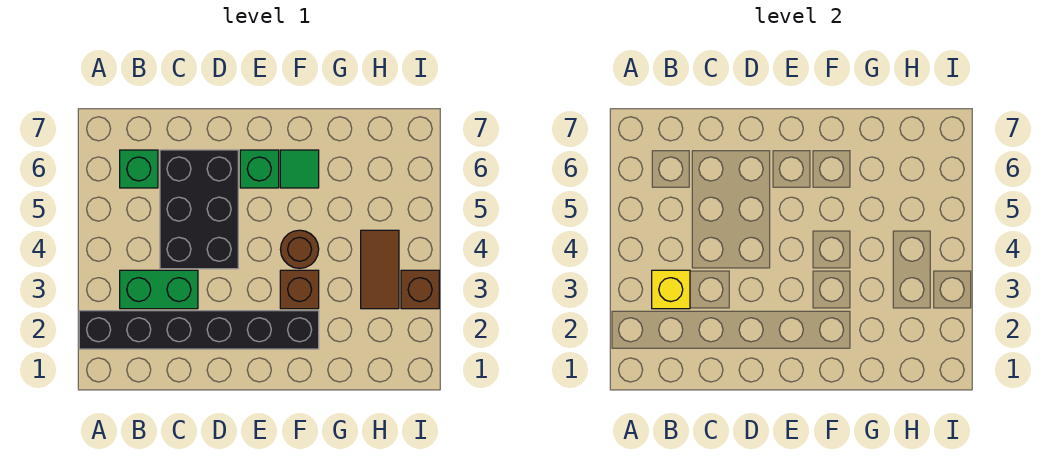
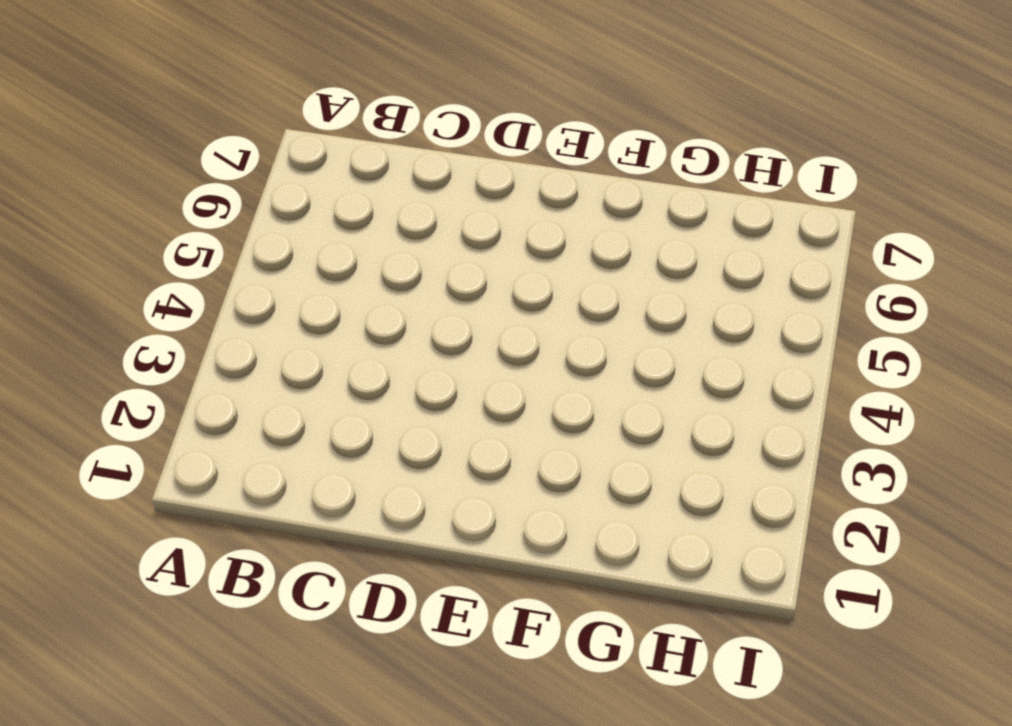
none -> black brick A2:F2 level 1
none -> green brick B3:C3 level 1

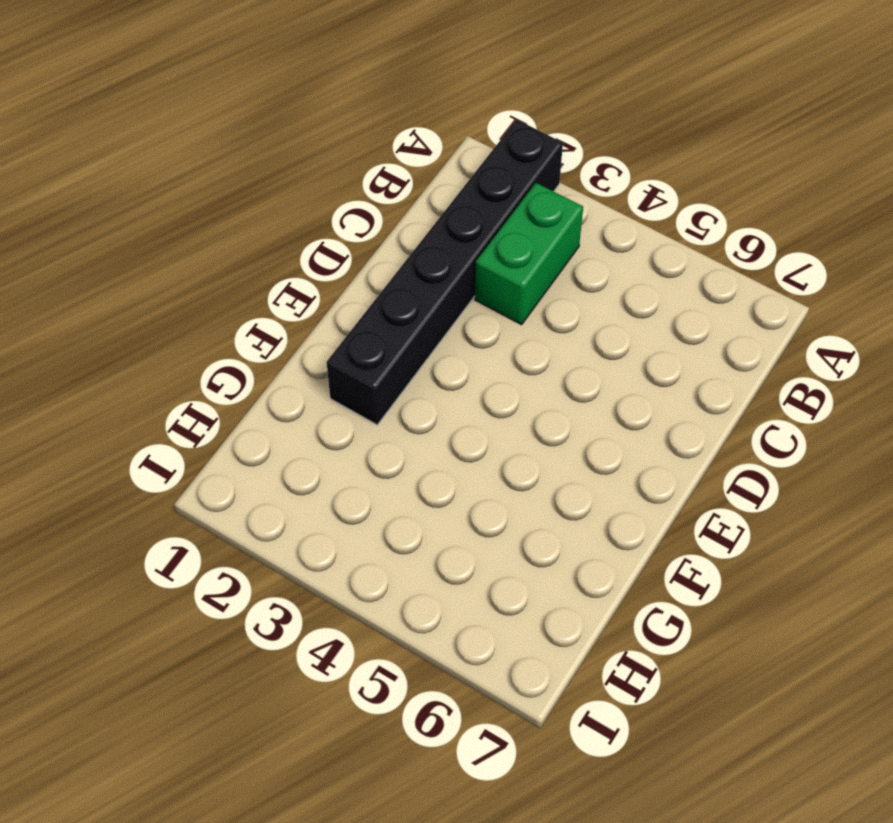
none -> green brick B6 level 1
none -> black brick C4:D6 level 1

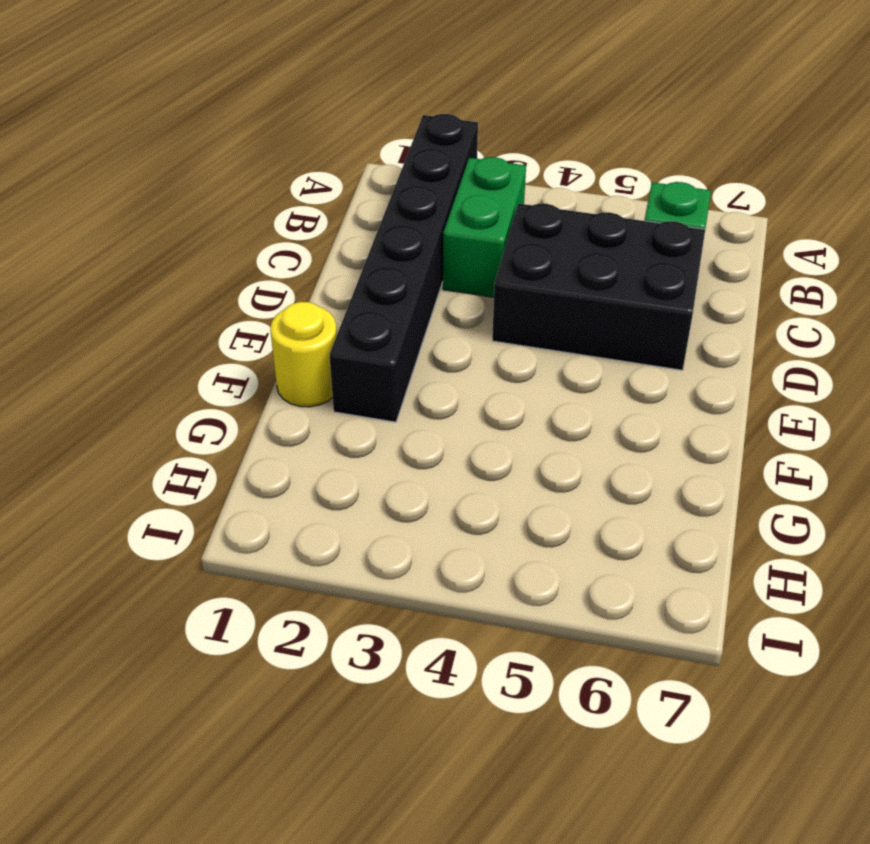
yellow round brick F1 level 1 -> none
none -> green brick E6 level 1
none -> brown brick F3 level 1

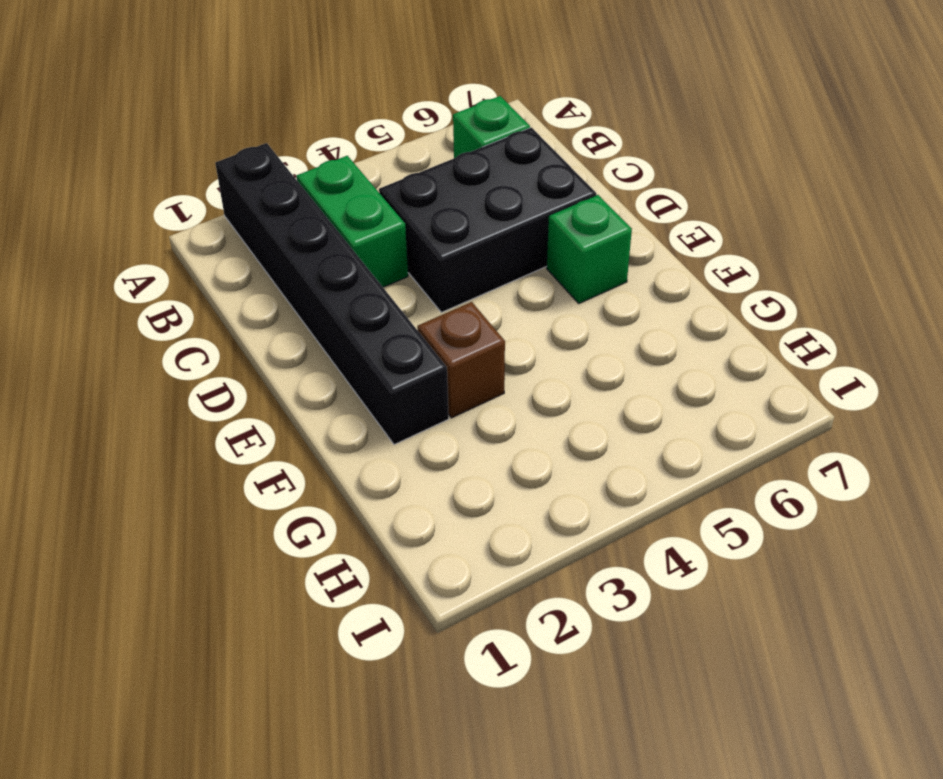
none -> brown round brick F4 level 1
none -> green tile F6 level 1

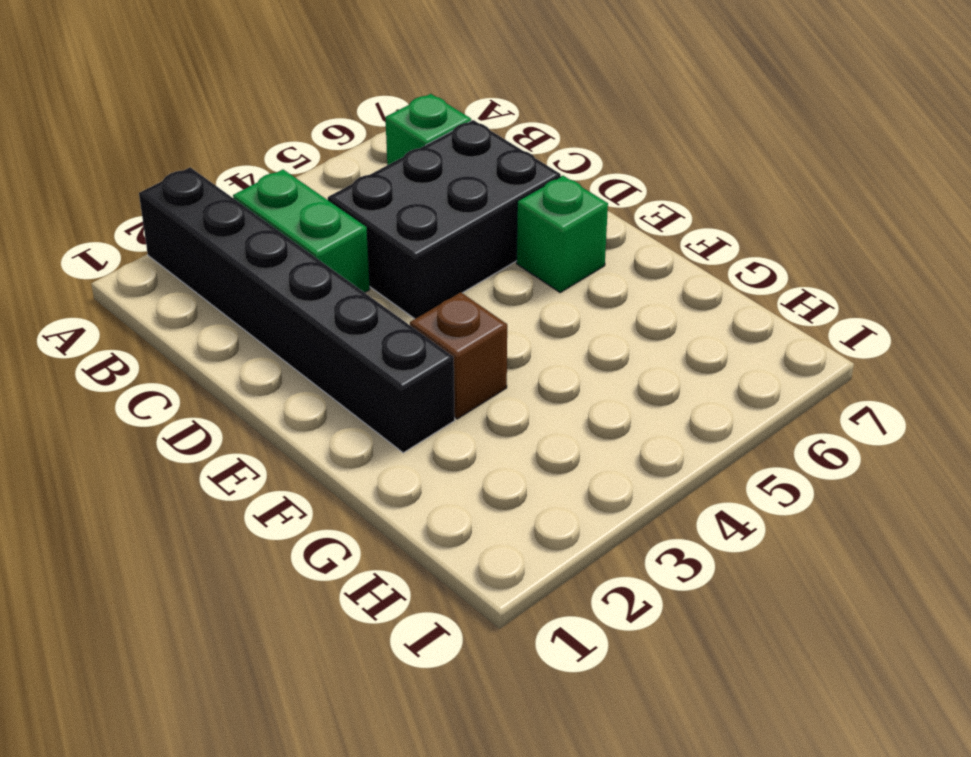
none -> brown round brick F4 level 1
none -> green tile F6 level 1

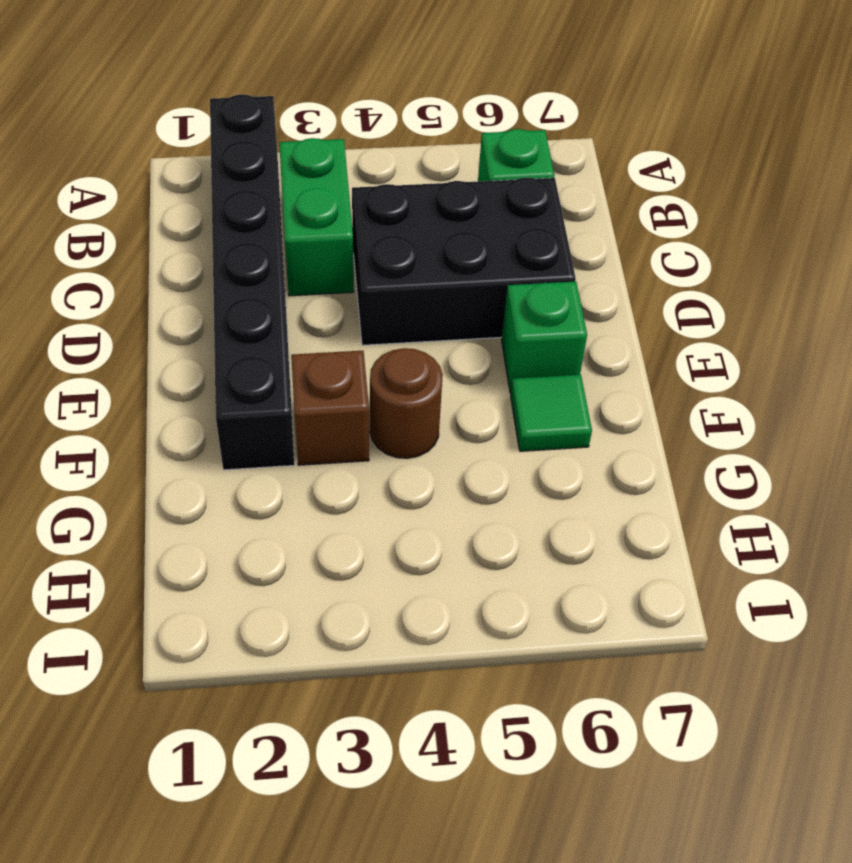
none -> brown tile H3:H4 level 1
none -> brown brick I3 level 1

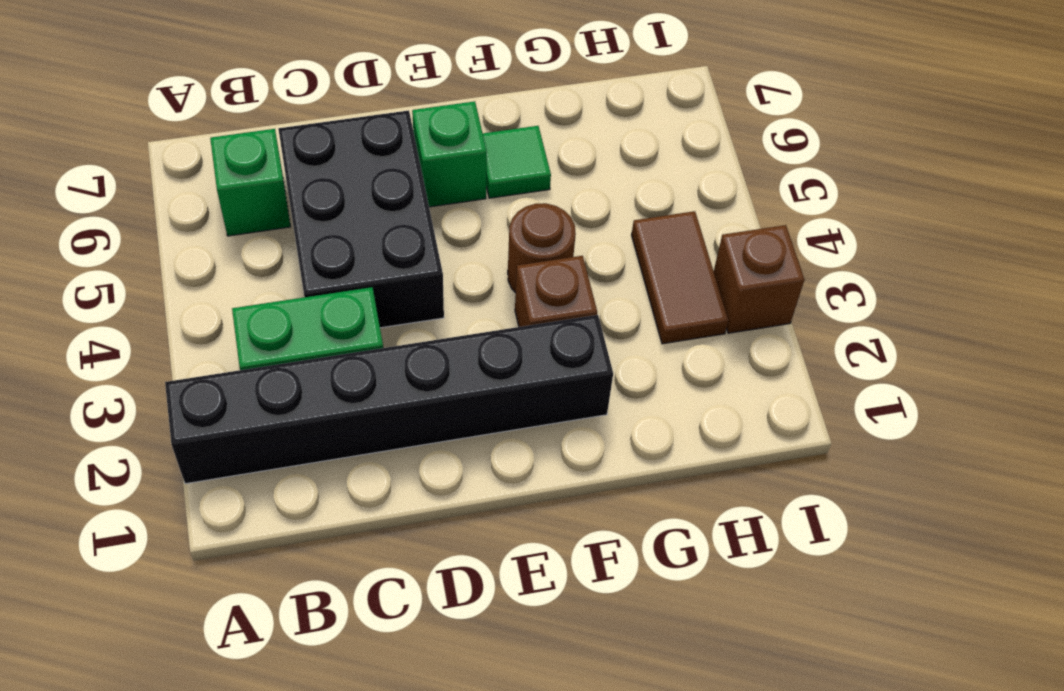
none -> yellow brick B3 level 2

